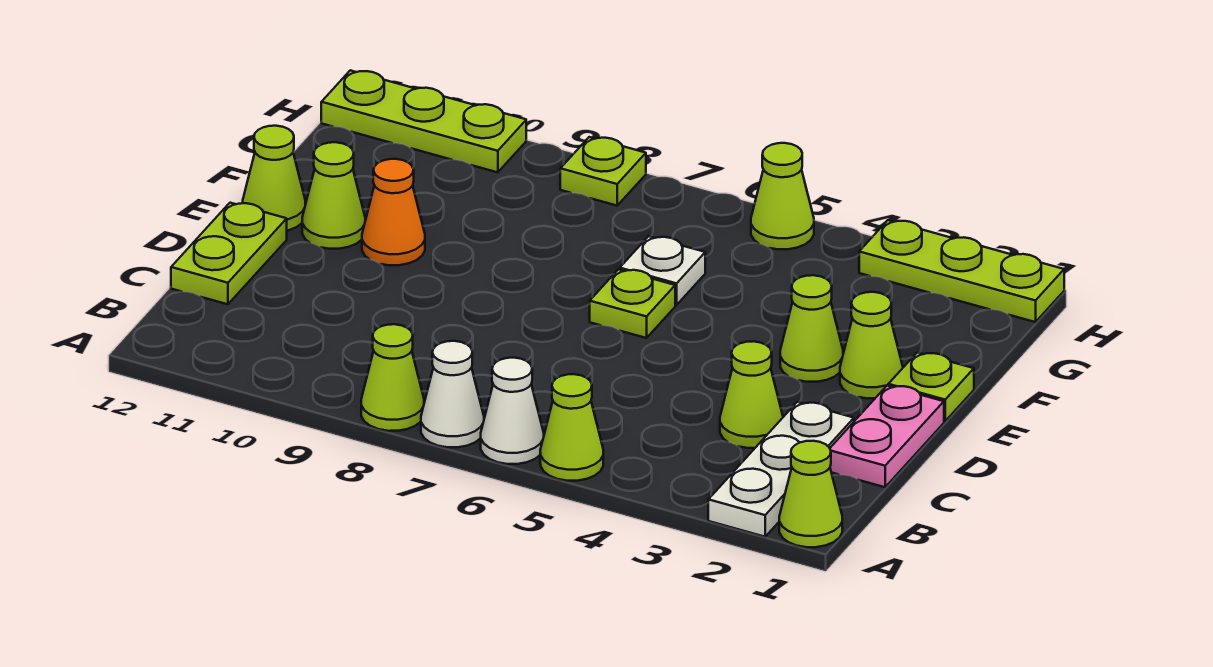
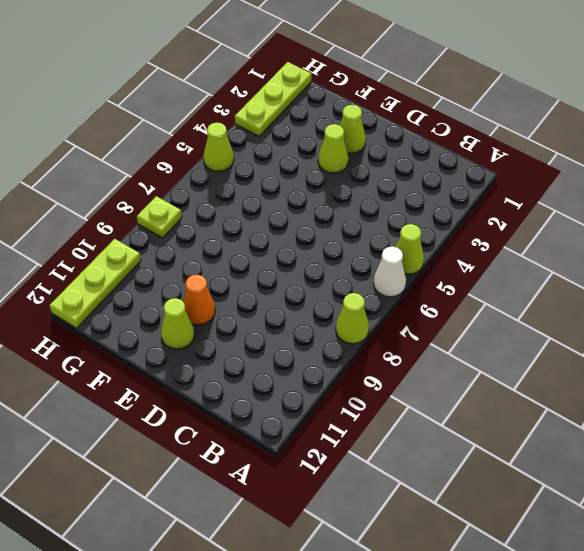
none -> lime cone A1 level 1
none -> white plate A2:C2 level 1
none -> white cone A7 level 1

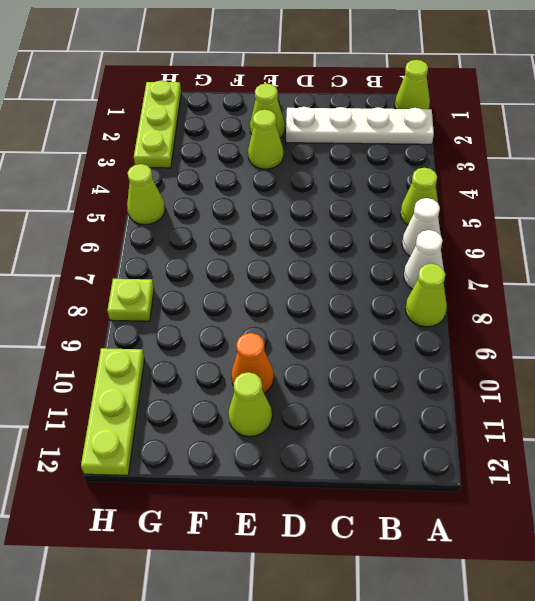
white plate A2:D2 level 1 -> white plate A2:C2 level 1
none -> pink plate C1:D1 level 1
none -> lime cone C3 level 1
none -> lime plate C12:D12 level 1

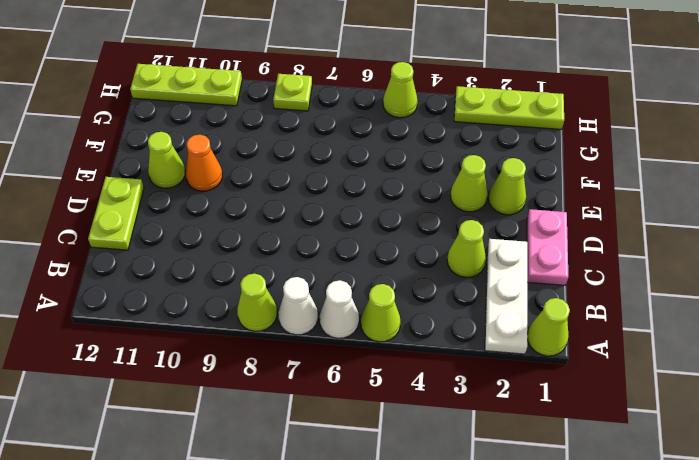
none -> lime plate E1 level 1
none -> lime plate E6 level 1
none -> lime cone E12 level 1

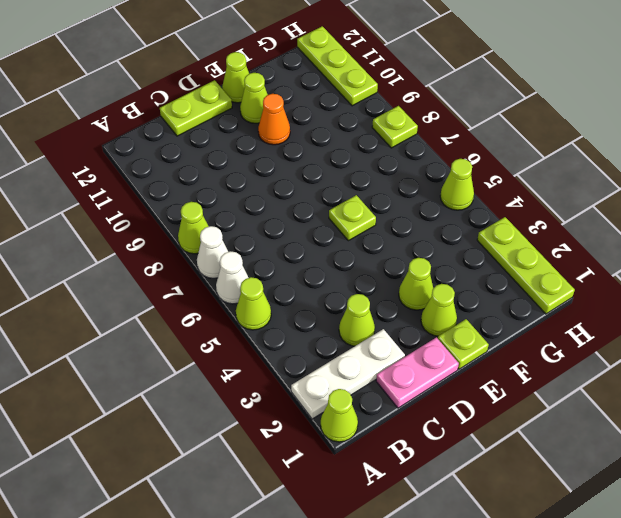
none -> white plate F6 level 1

